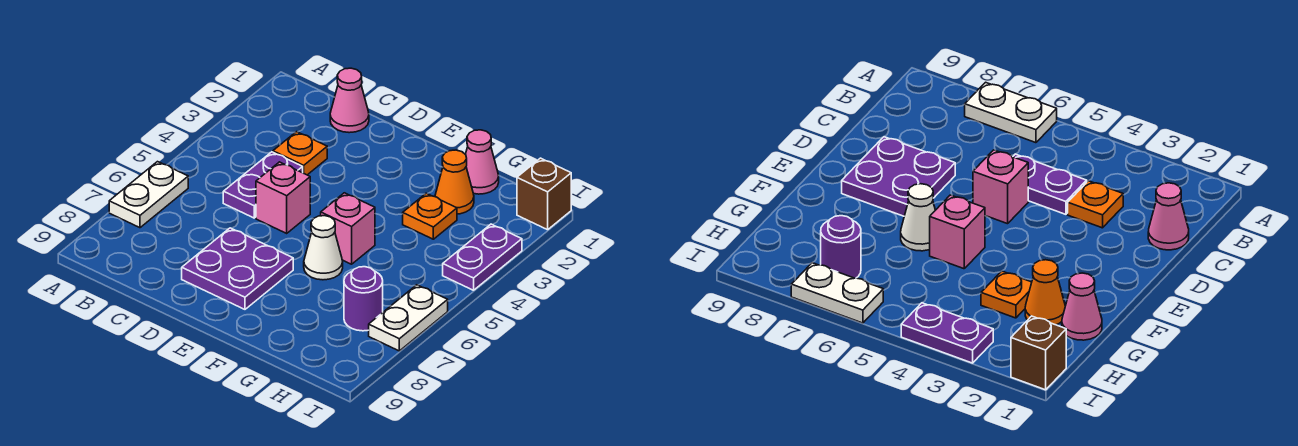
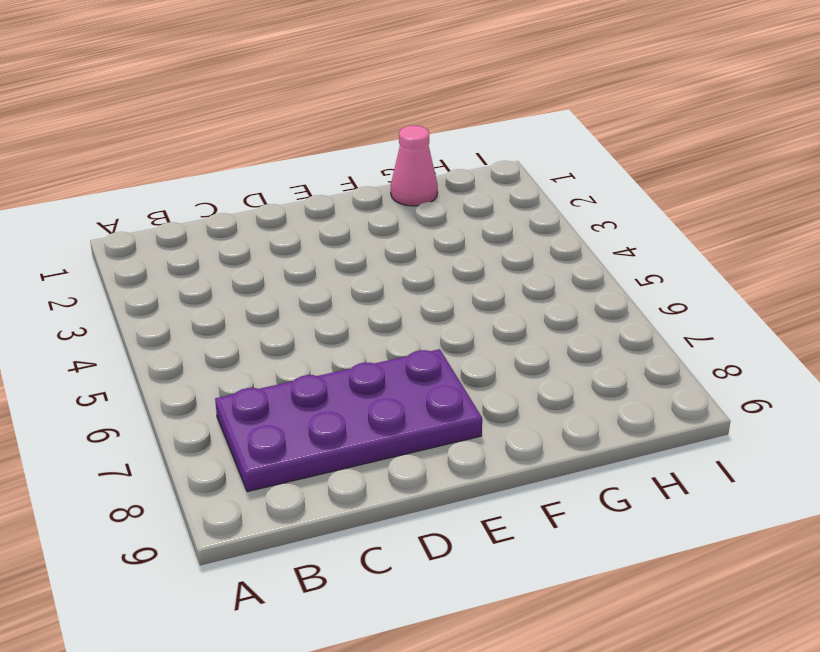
purple plate B7:E8 level 1 -> purple plate D7:E8 level 1
none -> white plate A6:A7 level 1
none -> pink cone C1 level 1
none -> orange plate C3 level 1

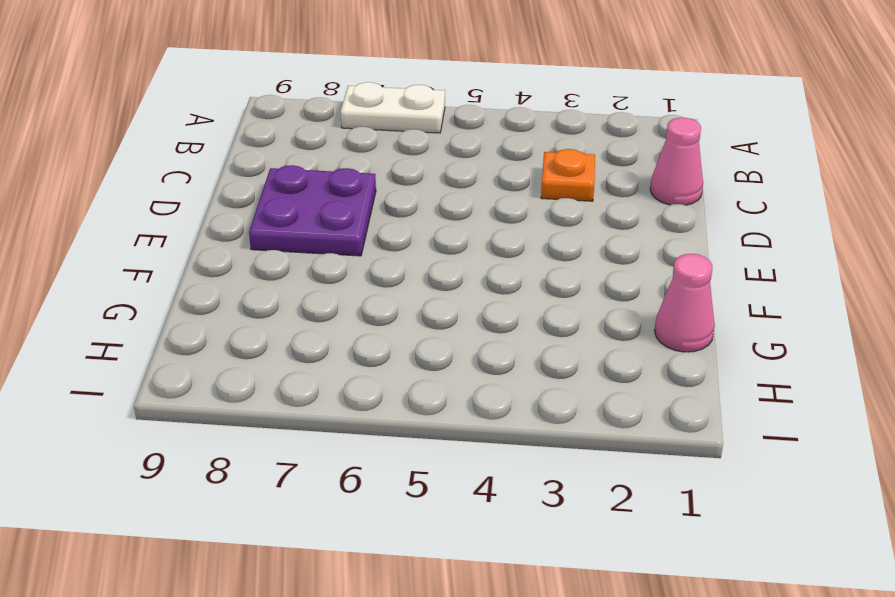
none -> purple plate C4:C5 level 1
none -> pink brick D5 level 1
none -> pink brick F5 level 1

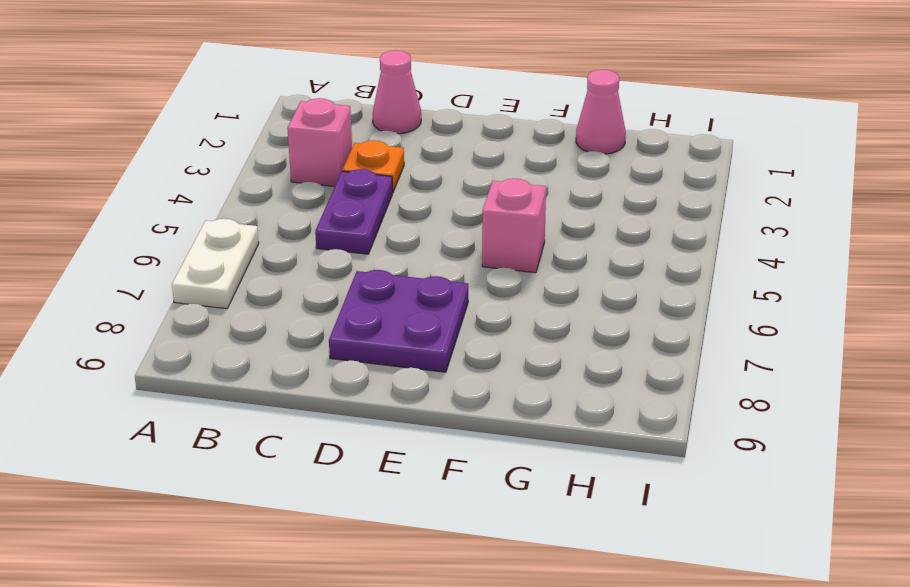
pink brick B3 level 1 -> pink brick D5 level 1
none -> white cone F6 level 1
none -> orange cone G2 level 1
none -> orange plate G3 level 1

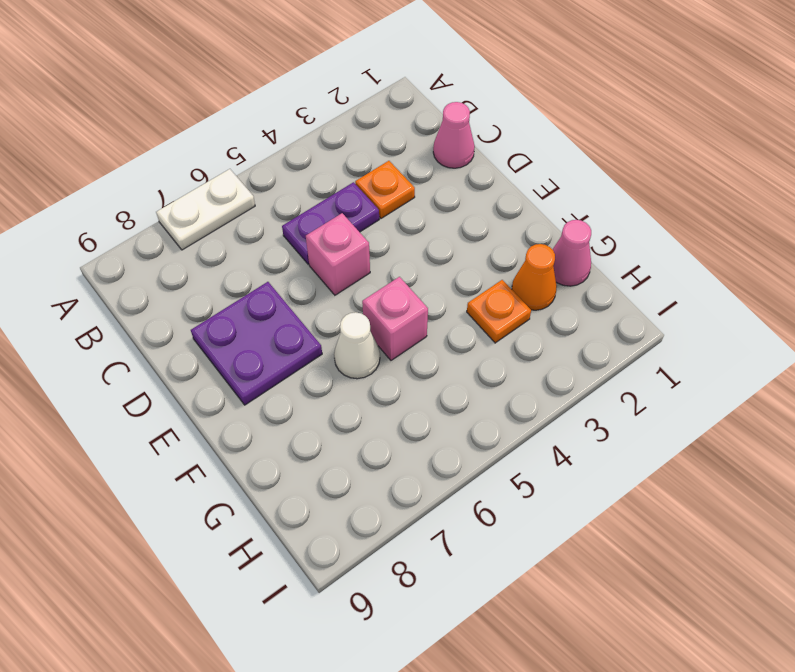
none -> purple round brick H7 level 1
none -> brown brick I1 level 1
none -> purple plate I3:I4 level 1

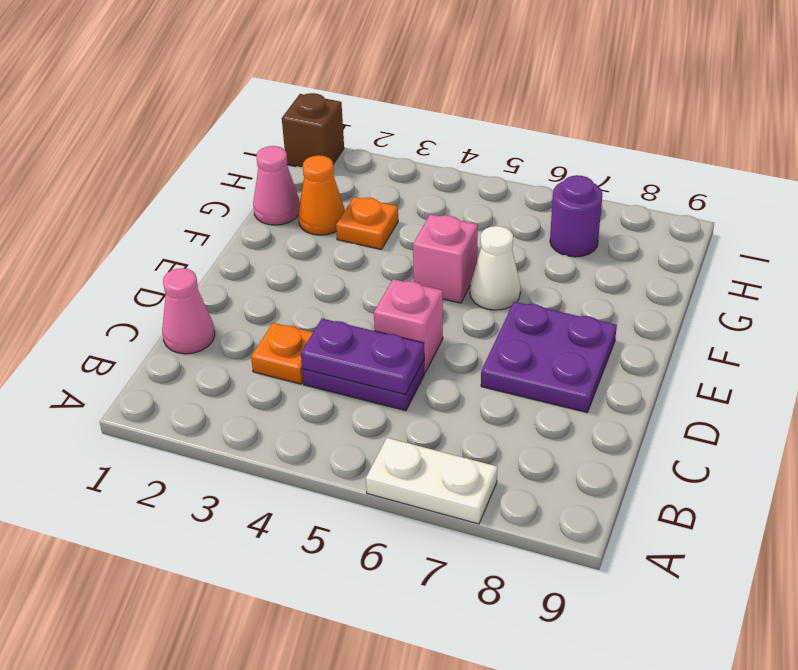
purple plate C4:C5 level 2 -> purple plate I3:I4 level 1
none -> white plate I6:I7 level 1

